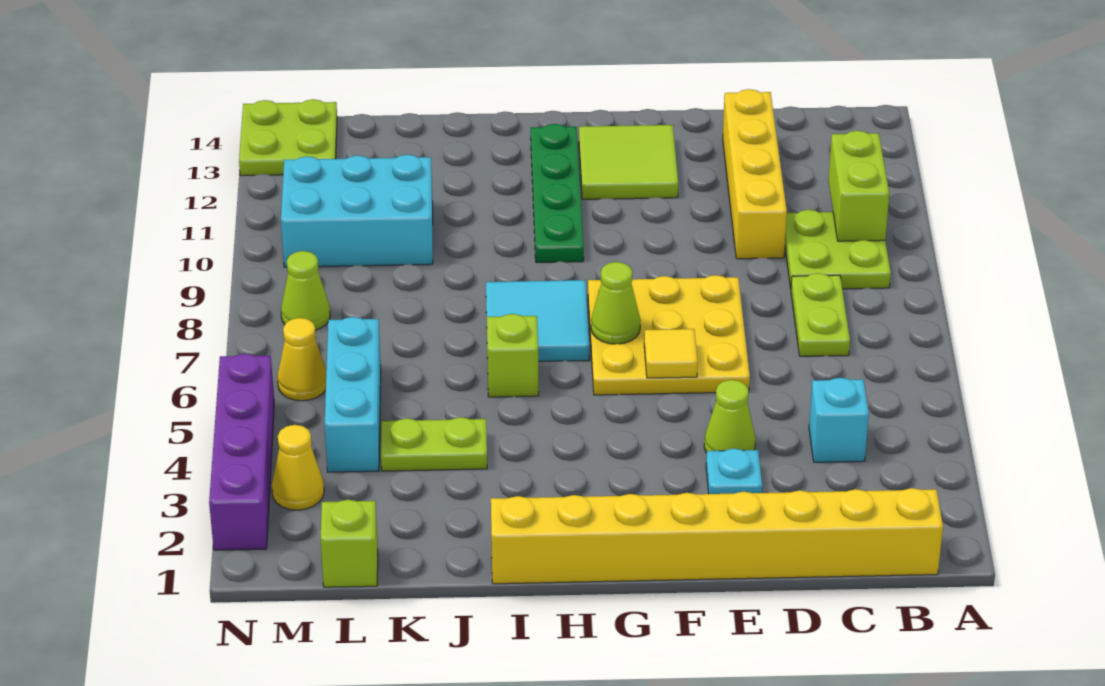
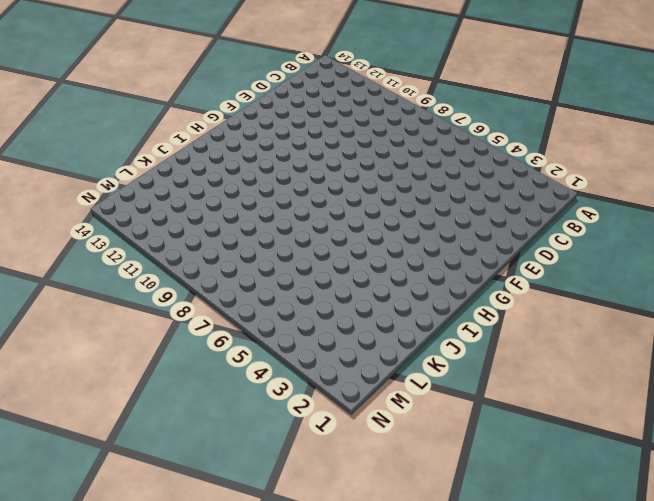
none -> yellow brick B1:I1 level 1
none -> lime plate B9:C10 level 1
none -> cyan brick C4 level 1

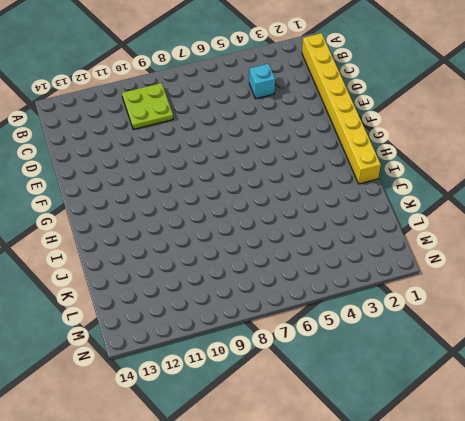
none -> lime plate C7:C8 level 1
none -> yellow brick D10:D13 level 1
none -> cyan plate E3 level 1

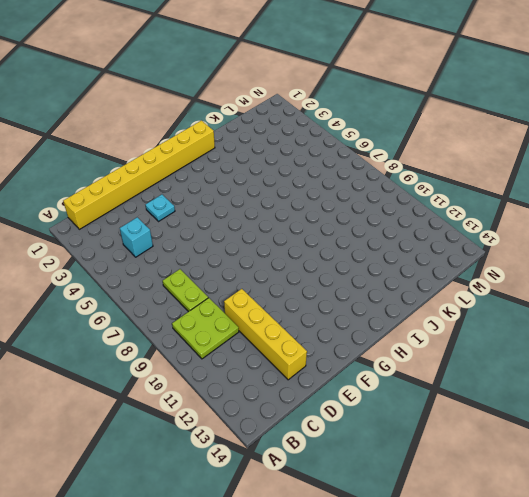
none -> lime cone E4 level 1
none -> yellow plate E6:G8 level 1
none -> lime tile F12:G13 level 1

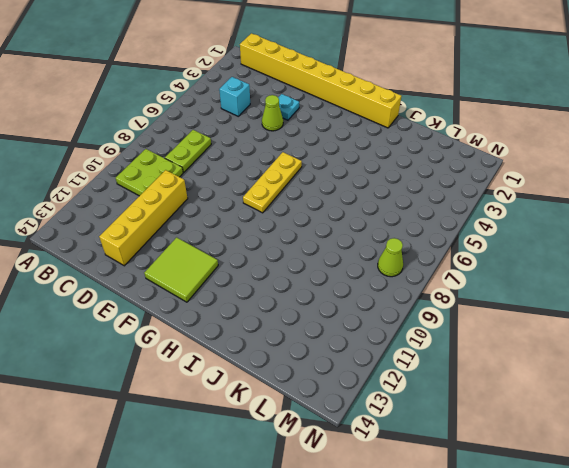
yellow plate G6:G8 level 1 -> yellow plate E6:G8 level 1
none -> cyan tile H7:I8 level 1
none -> green plate H10:H13 level 1
none -> lime brick I6 level 1

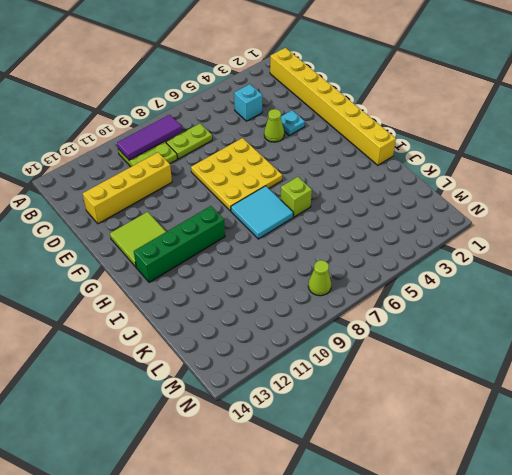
purple tile B8:B10 level 2 -> lime brick B10:B11 level 2
green brick H10:H13 level 1 -> green plate H10:H13 level 1
none -> lime plate J4:K4 level 1
none -> cyan brick K10:M11 level 1
none -> lime brick L1 level 1

